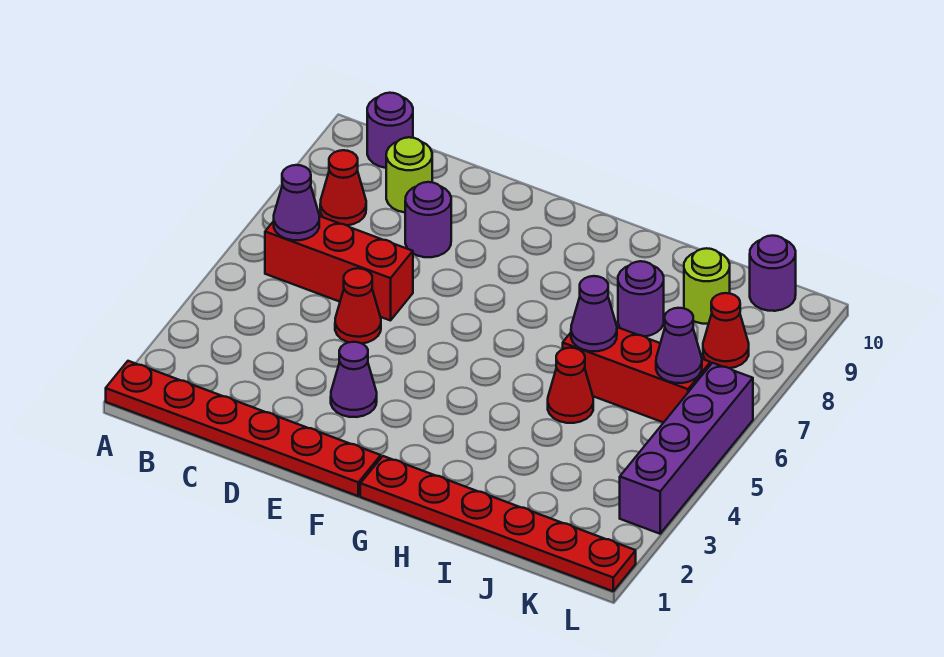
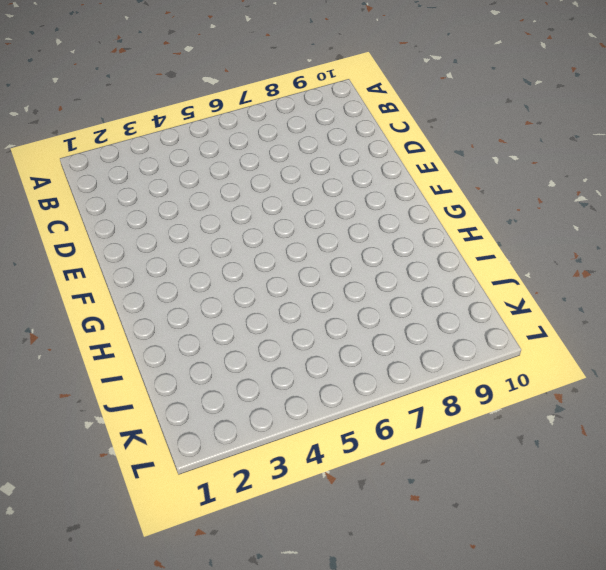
none -> red plate A1:F1 level 1
none -> red brick B6:D6 level 1
none -> red cone B8 level 1

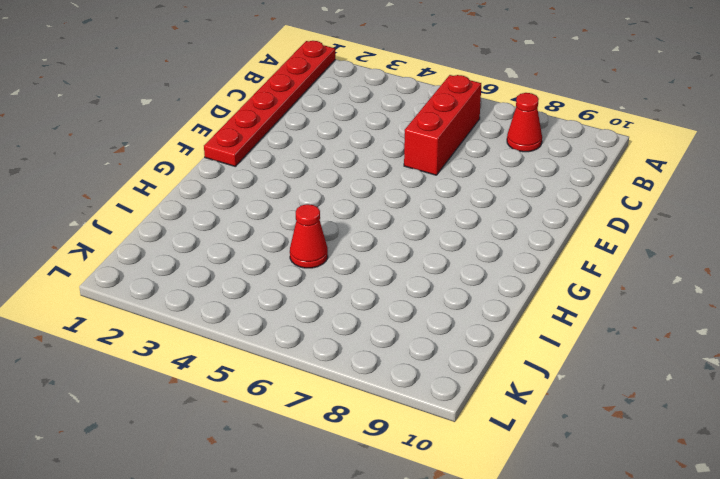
none -> purple round brick B10 level 1
none -> lime round brick C9 level 1
none -> red cone D5 level 1

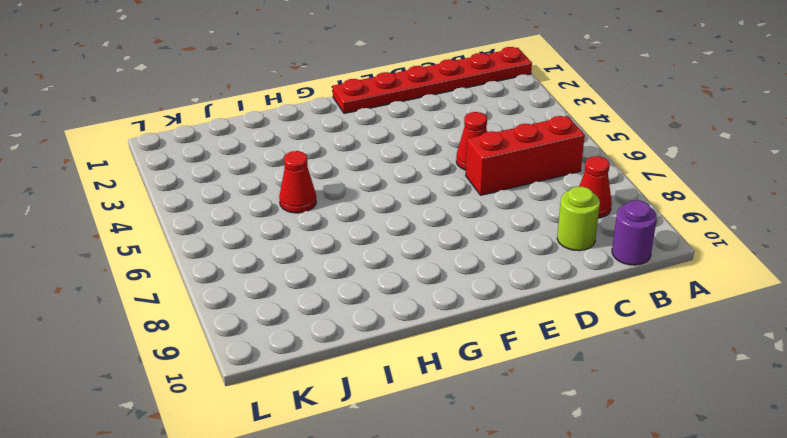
none -> purple round brick D8 level 1
none -> purple cone E3 level 1
none -> red plate G1:L1 level 1

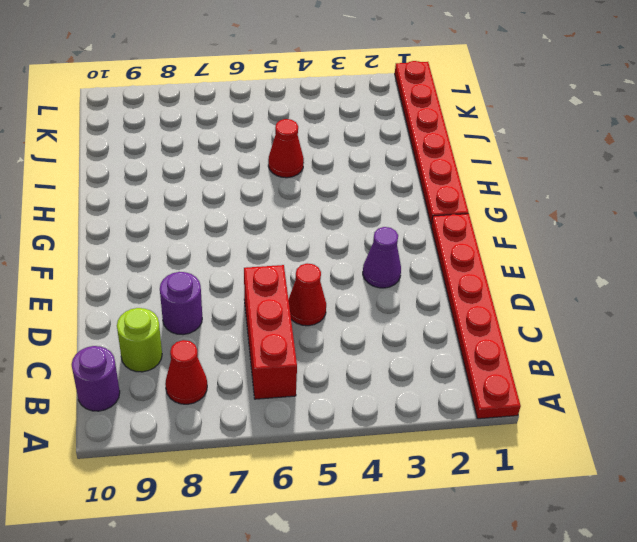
none -> red brick I6:K6 level 1
none -> purple round brick I8 level 1
none -> lime round brick J9 level 1

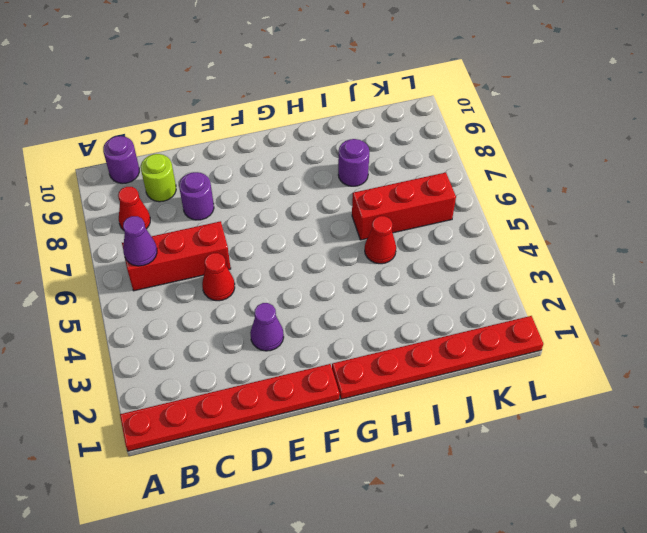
none -> lime round brick J9 level 1
none -> red cone K8 level 1
none -> purple round brick K10 level 1

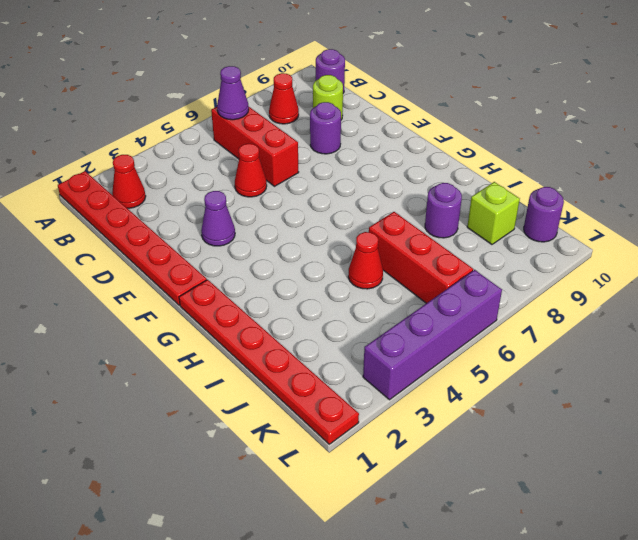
red cone B2 level 1 -> red cone K8 level 1
lime brick J9 level 1 -> lime round brick J9 level 1
none -> purple cone I6 level 2
none -> purple cone K6 level 2

